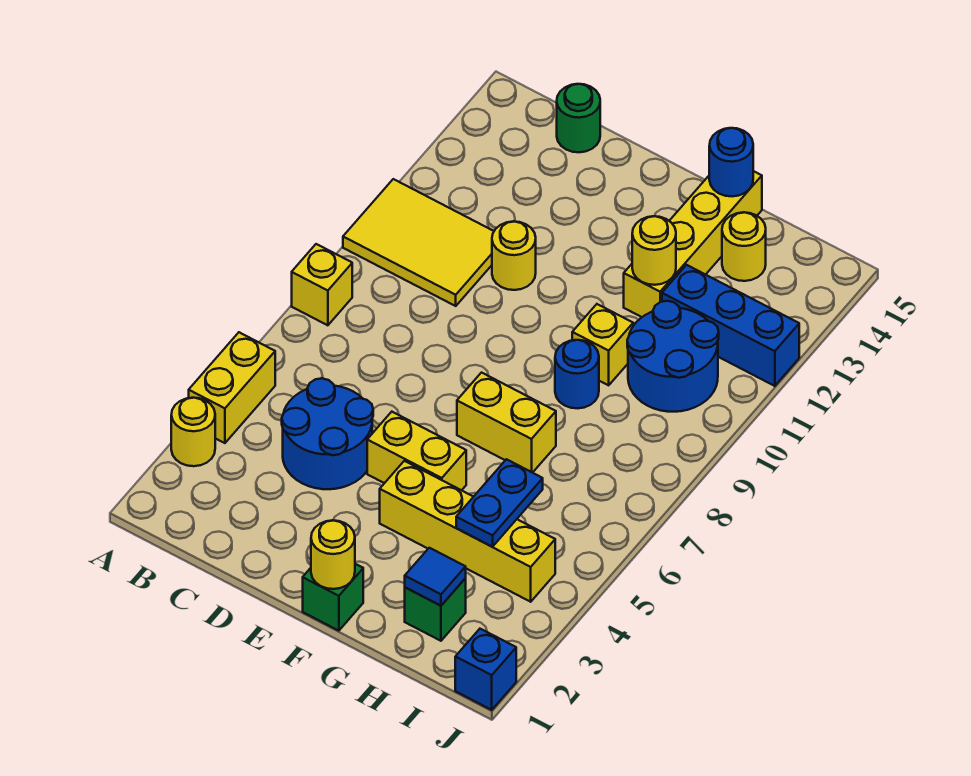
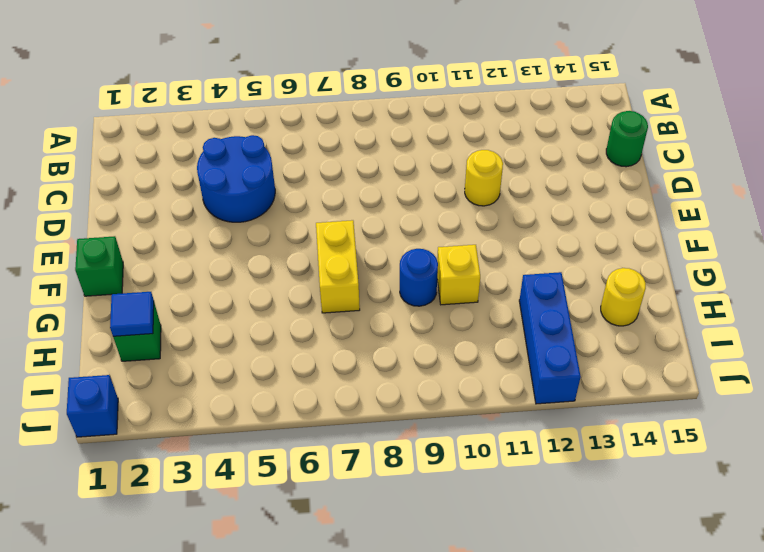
none -> yellow round brick A3 level 1
none -> yellow brick A4:A5 level 1
none -> yellow brick A8 level 1

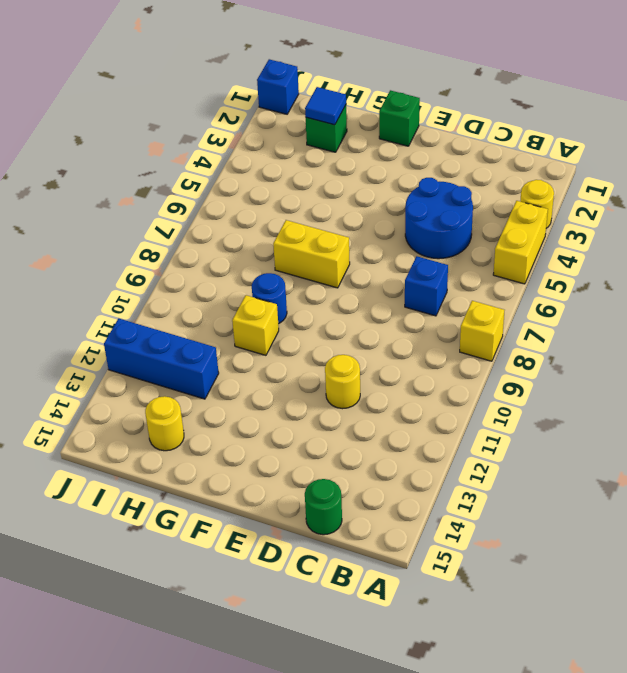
blue brick C7 level 1 -> none
none -> yellow tile A10:C11 level 1
none -> yellow brick E5:F5 level 1
none -> yellow brick F4:I4 level 1

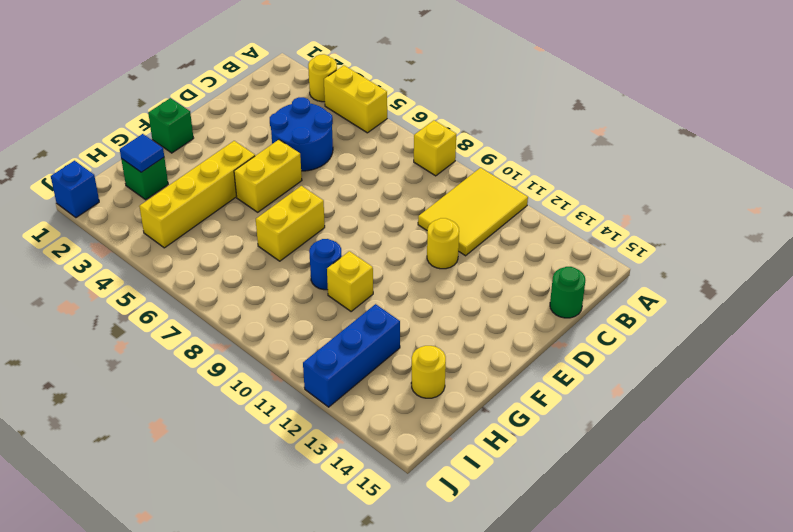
none -> yellow brick G12:G15 level 1
none -> blue round brick H10:I11 level 1
none -> yellow round brick F1 level 2

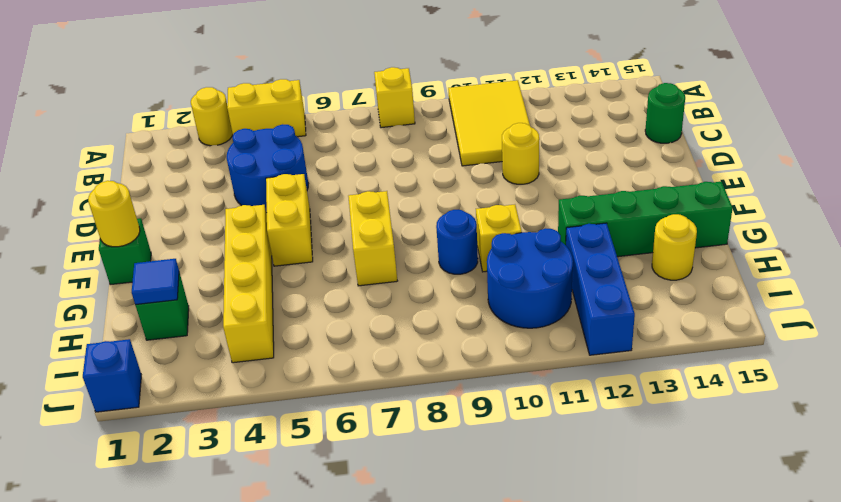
green brick G12:G15 level 1 -> yellow brick G12:G15 level 1
none -> yellow round brick G12 level 2
none -> blue round brick G15 level 2
none -> blue plate H4:H5 level 2

